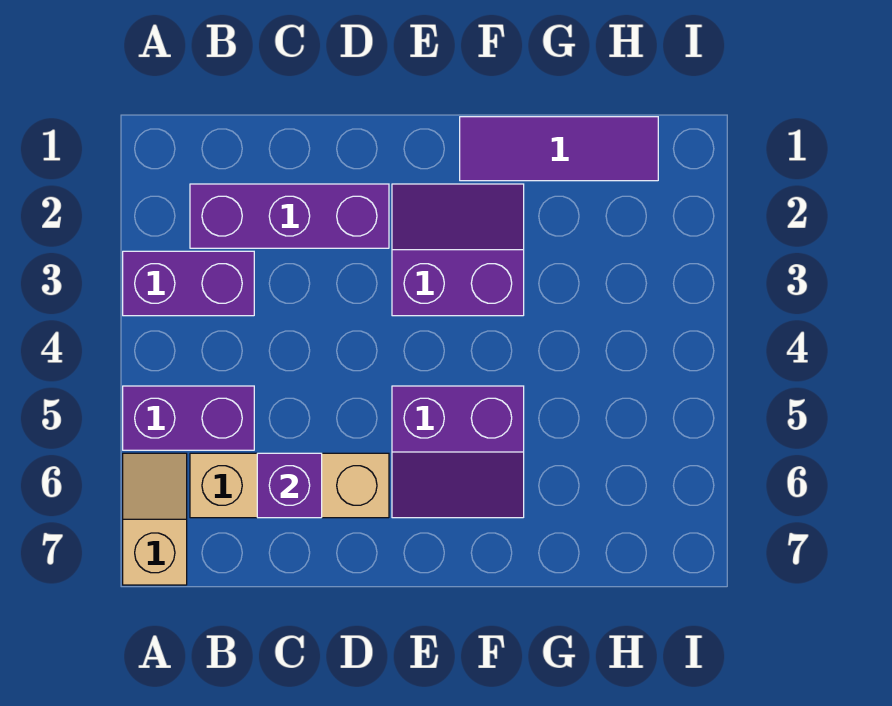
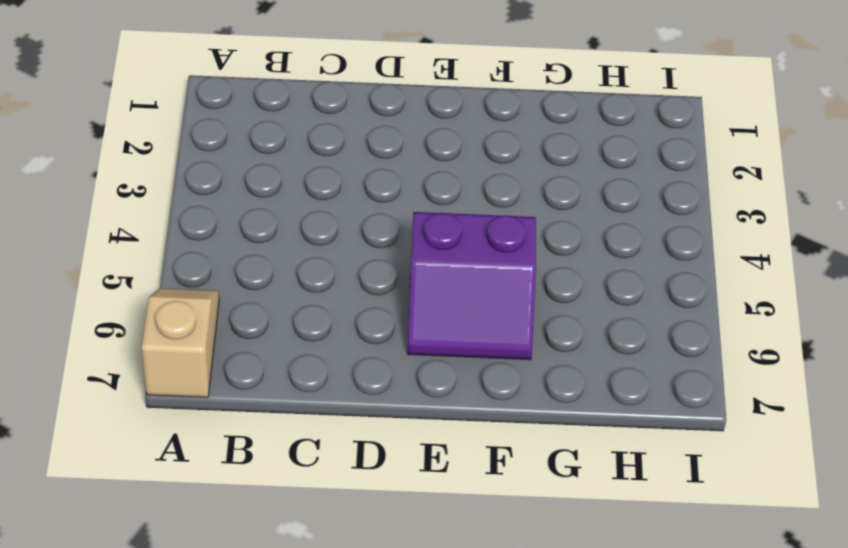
none -> purple brick A3:B3 level 1
none -> purple brick A5:B5 level 1

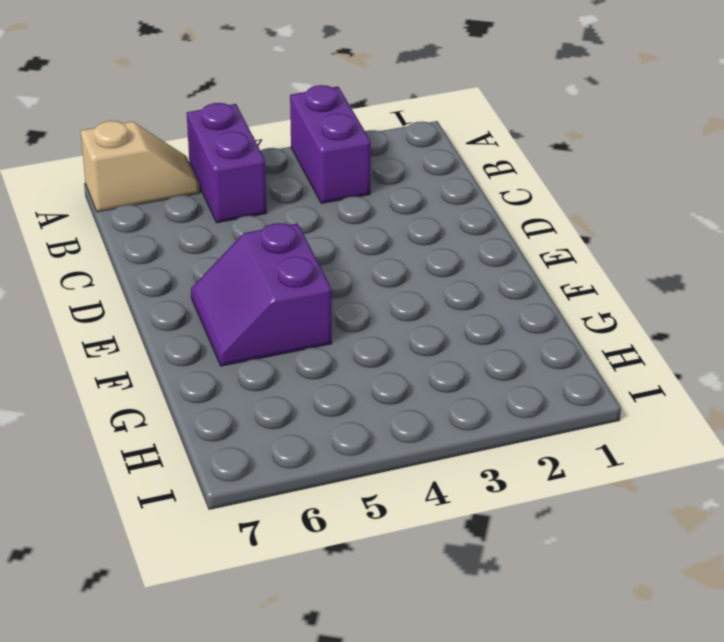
none -> purple brick B2:D2 level 1
none -> tan brick B6:D6 level 1

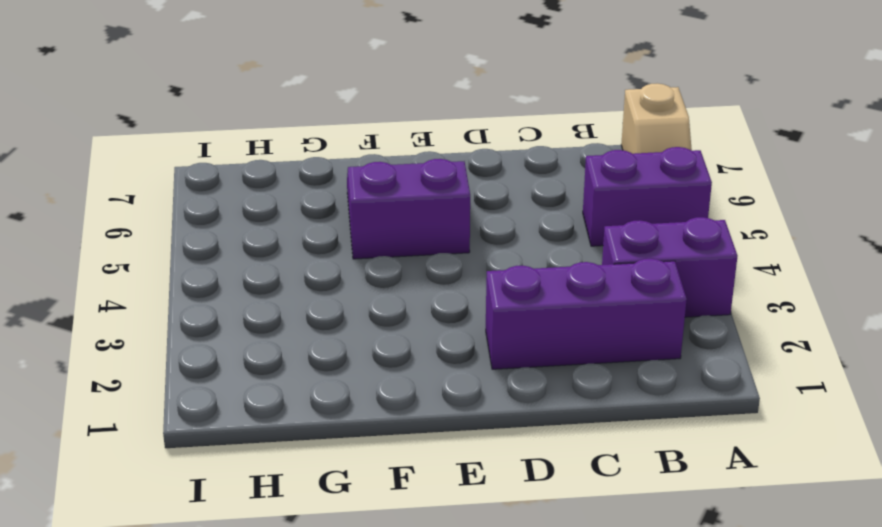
none -> tan brick B6:D6 level 1
none -> purple slope E2:F3 level 1 top 3

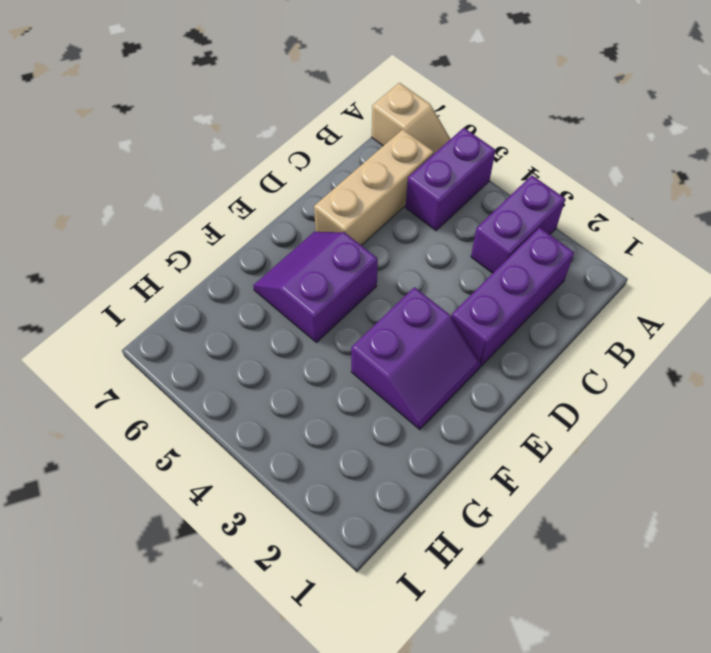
none -> purple tile F1:H1 level 1
none -> purple brick C6 level 2

